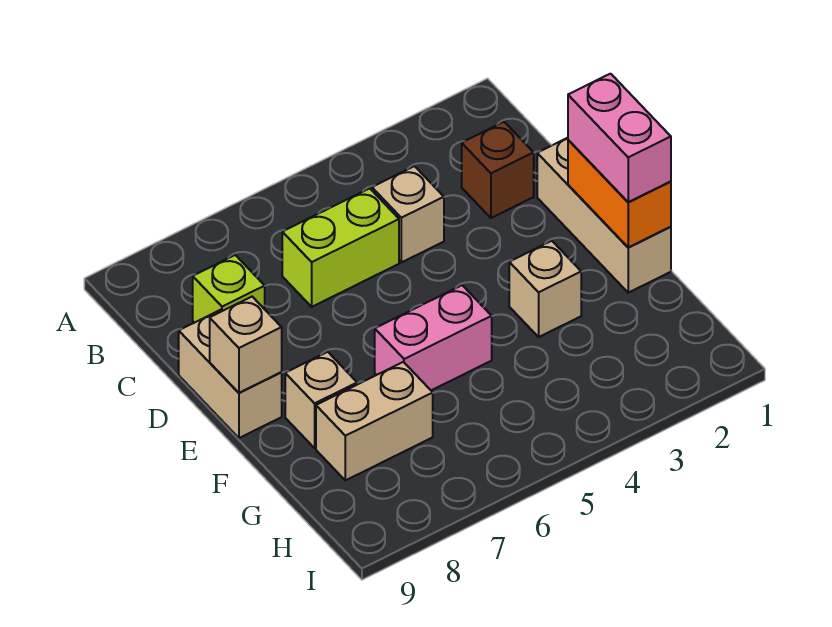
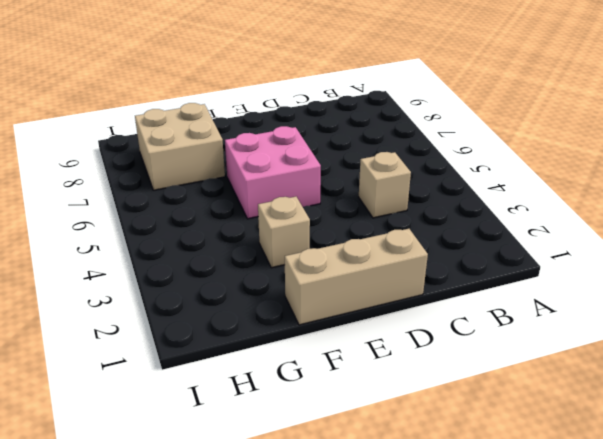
pink brick E5:F6 level 1 -> pink brick F5:F6 level 1
tan brick G7:H8 level 1 -> tan brick G7:G8 level 1
none -> brown brick C2 level 1
none -> lime brick C5:C6 level 1
none -> lime brick C8 level 1

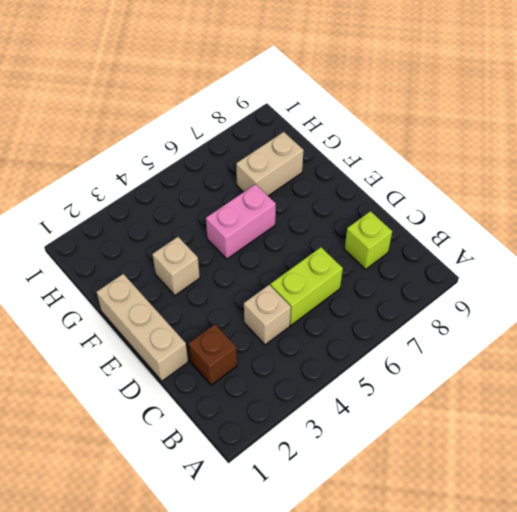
none -> tan brick D9:E9 level 1
none -> tan brick F8 level 1
none -> orange brick E1:F1 level 2

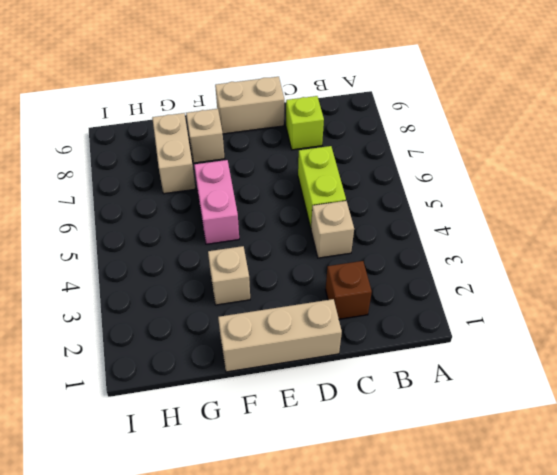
none -> orange brick E1:F1 level 2
none -> tan brick E9 level 2
none -> pink brick E1:F1 level 3

